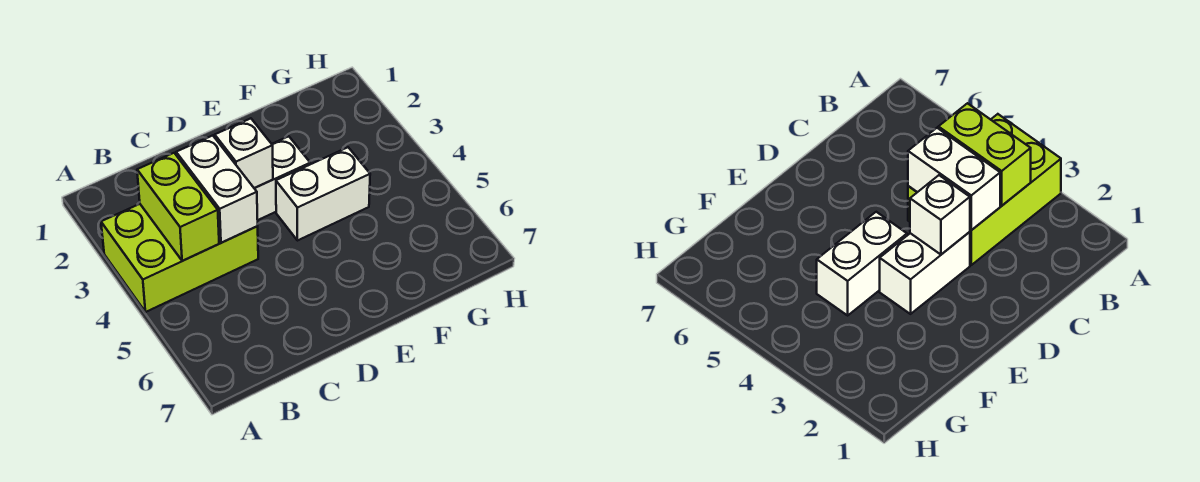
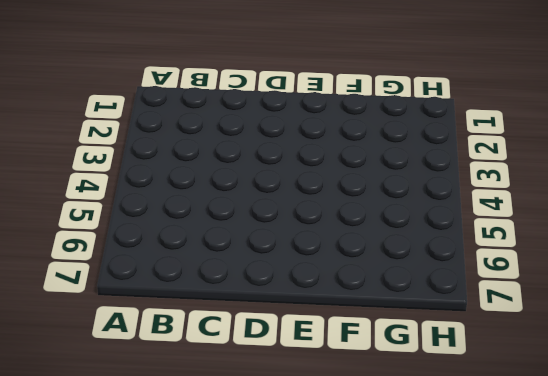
none -> lime brick A3:C4 level 1
none -> white brick D3:E3 level 1

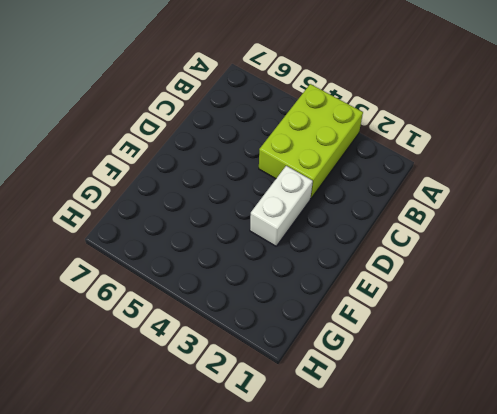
none -> white brick E4:F4 level 1
none -> lime brick B3:B4 level 2

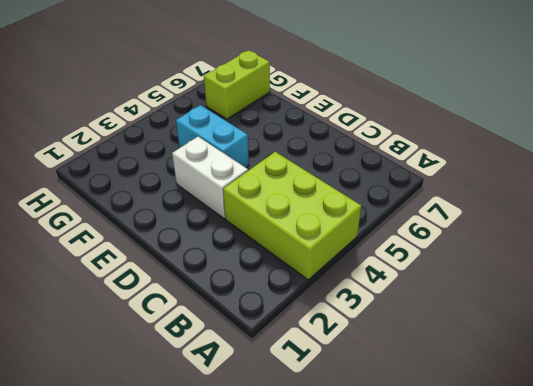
cyan brick E4:F4 level 1 -> white brick E4:F4 level 1
lime brick G6:G7 level 1 -> lime brick B3:B4 level 2
none -> white brick C3:C4 level 2
none -> white brick D3 level 2

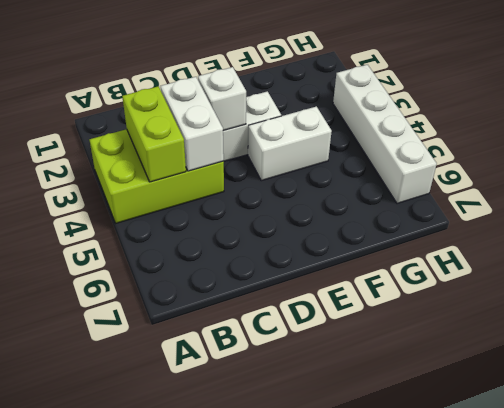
white brick H3:H6 level 1 -> none

